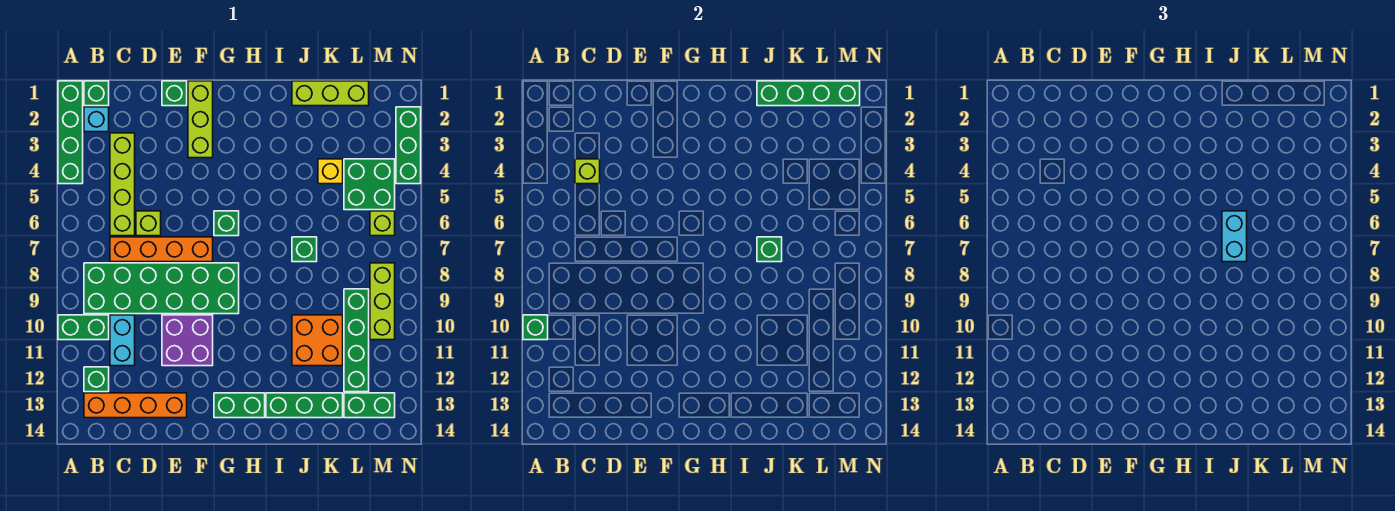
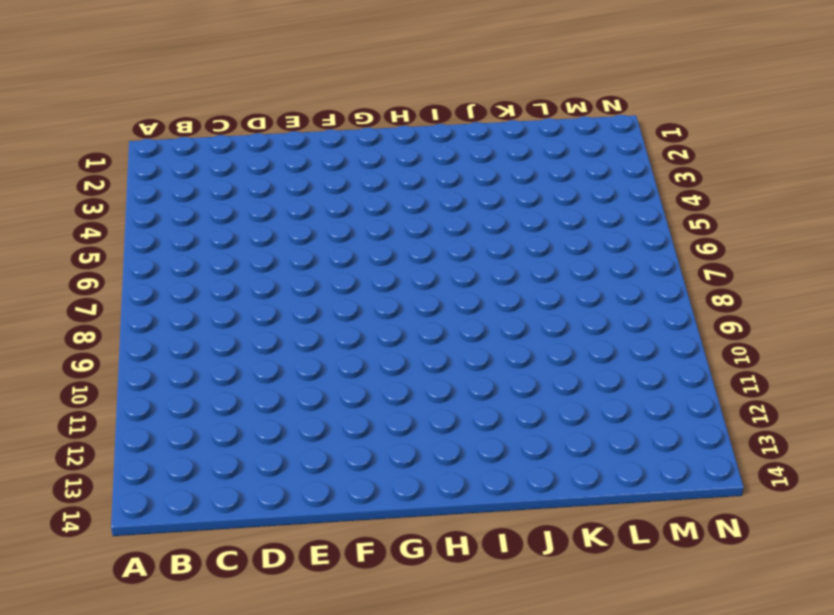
none -> green brick A1:A4 level 1
none -> green brick A10:B10 level 1
none -> green brick B1 level 1
none -> cyan brick B2 level 1

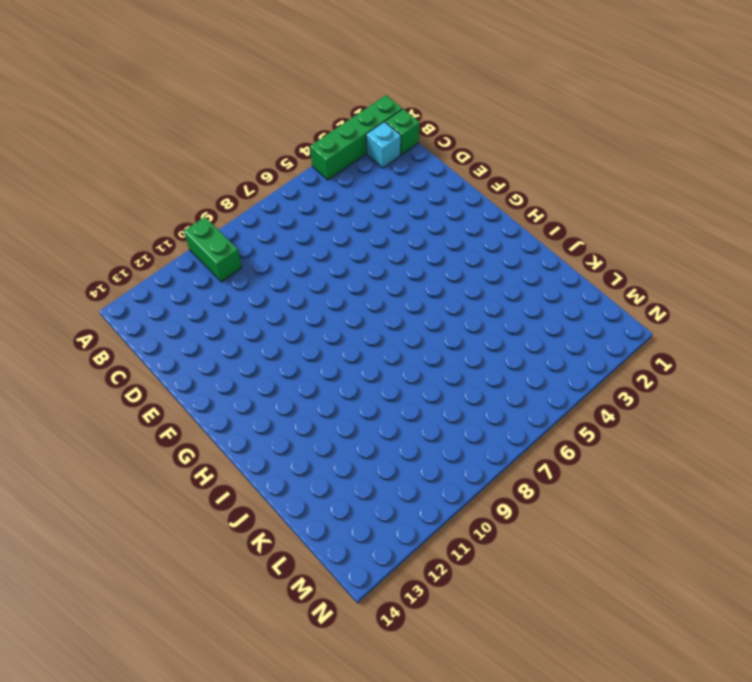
none -> green brick B8:G9 level 1
none -> green brick B12 level 1
none -> orange brick B13:E13 level 1
none -> lime brick C3:C6 level 1

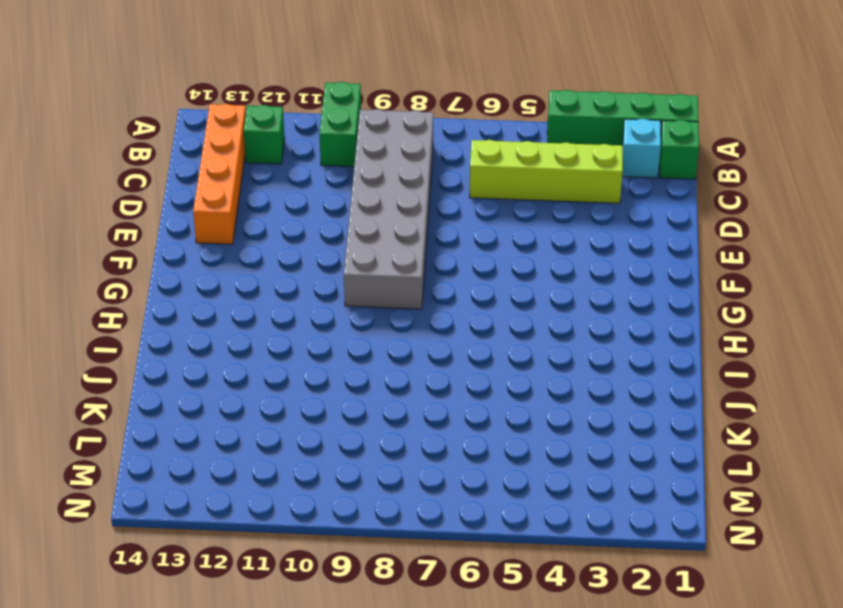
grey brick B8:G9 level 1 -> green brick B8:G9 level 1
none -> orange brick C7:F7 level 1
none -> cyan brick C10:C11 level 1
none -> lime brick D6 level 1
none -> green brick E1 level 1

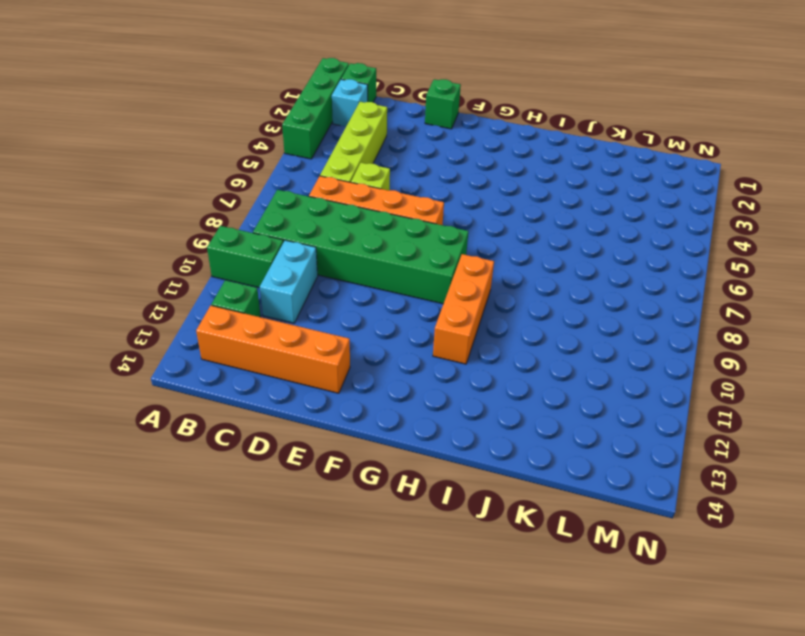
orange brick H9:H11 level 1 -> none
none -> purple brick E10:F11 level 1
none -> lime brick F1:F3 level 1
none -> green brick G6 level 1
none -> green brick G13:H13 level 1

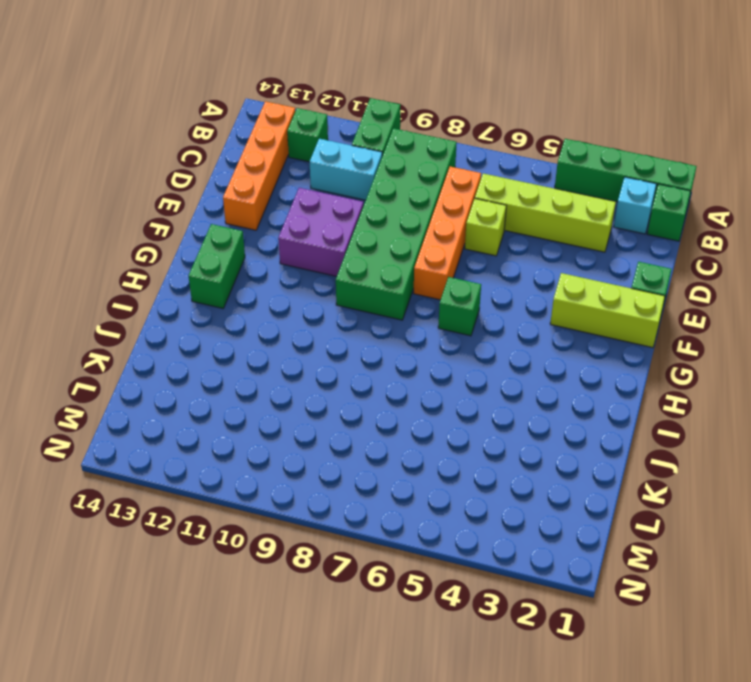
none -> green brick I13:K13 level 1
none -> lime brick J1:L1 level 1
none -> green brick J7 level 1
none -> orange brick J10:K11 level 1

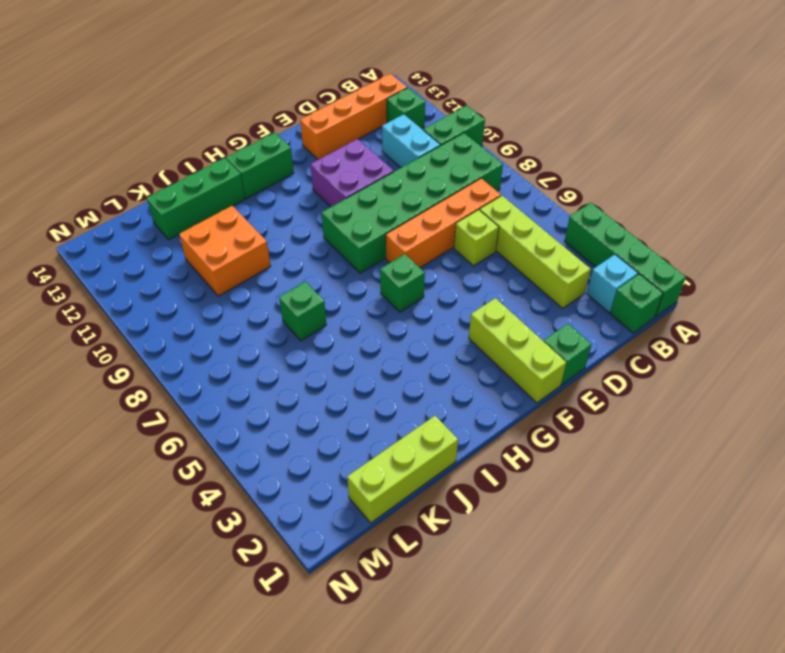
none -> yellow brick K4 level 1
none -> green brick L4:M5 level 1
none -> green brick L9:L12 level 1
none -> green brick L13:M13 level 1

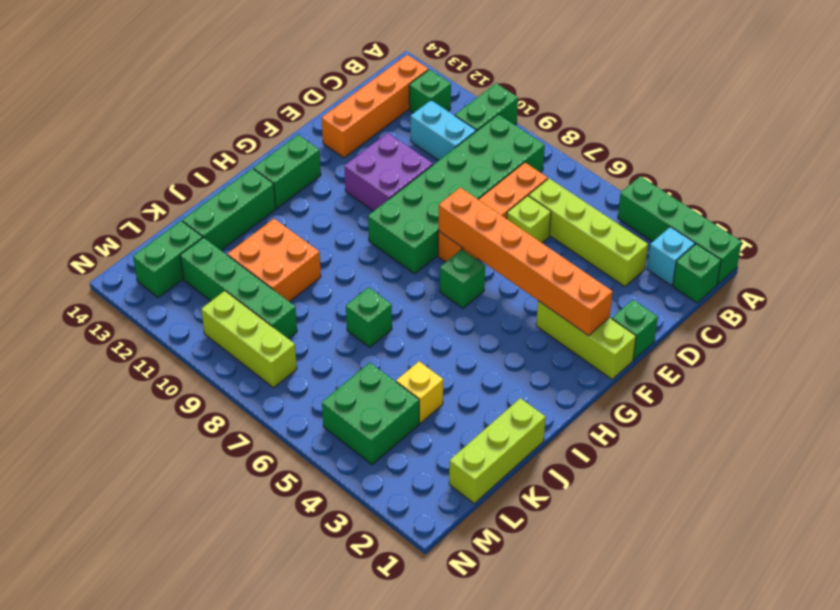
orange brick F2:F7 level 2 -> none
none -> lime brick M6 level 1
none -> green brick N2:N4 level 1
none -> green brick A10 level 2
none -> lime brick C4 level 2

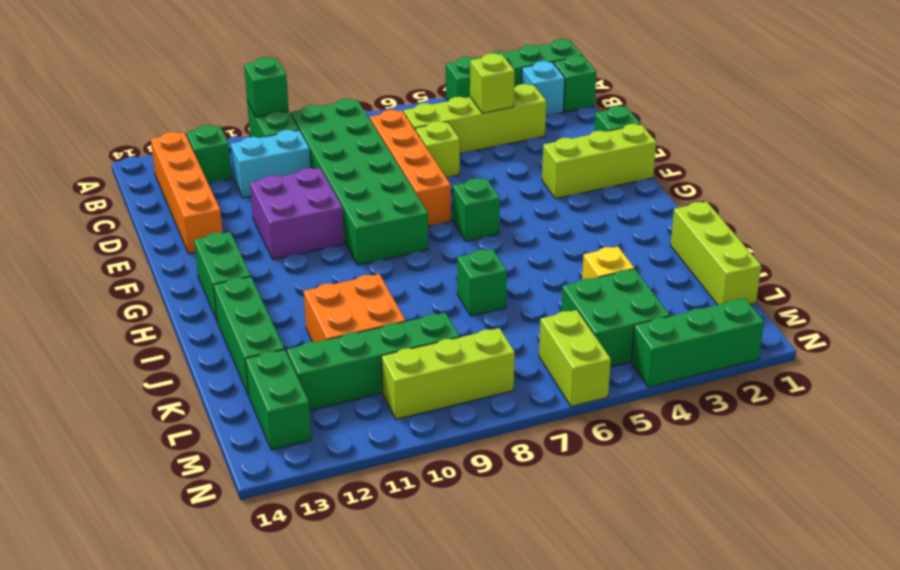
lime brick M6:N6 level 1 -> lime brick M6 level 1
none -> green brick J1:M1 level 2
none -> green brick J7 level 2
none -> cyan brick J6:J7 level 3

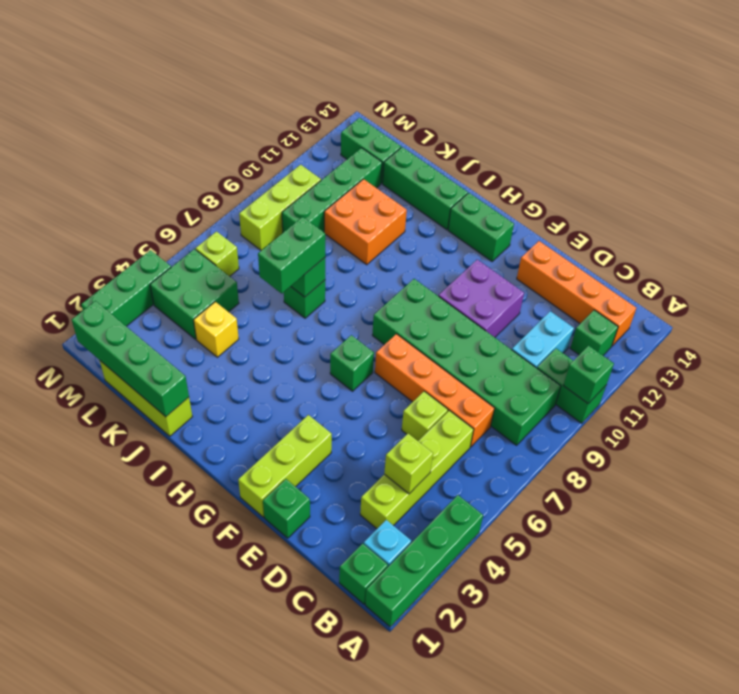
green brick J6:J7 level 3 -> cyan brick J6:J7 level 3

